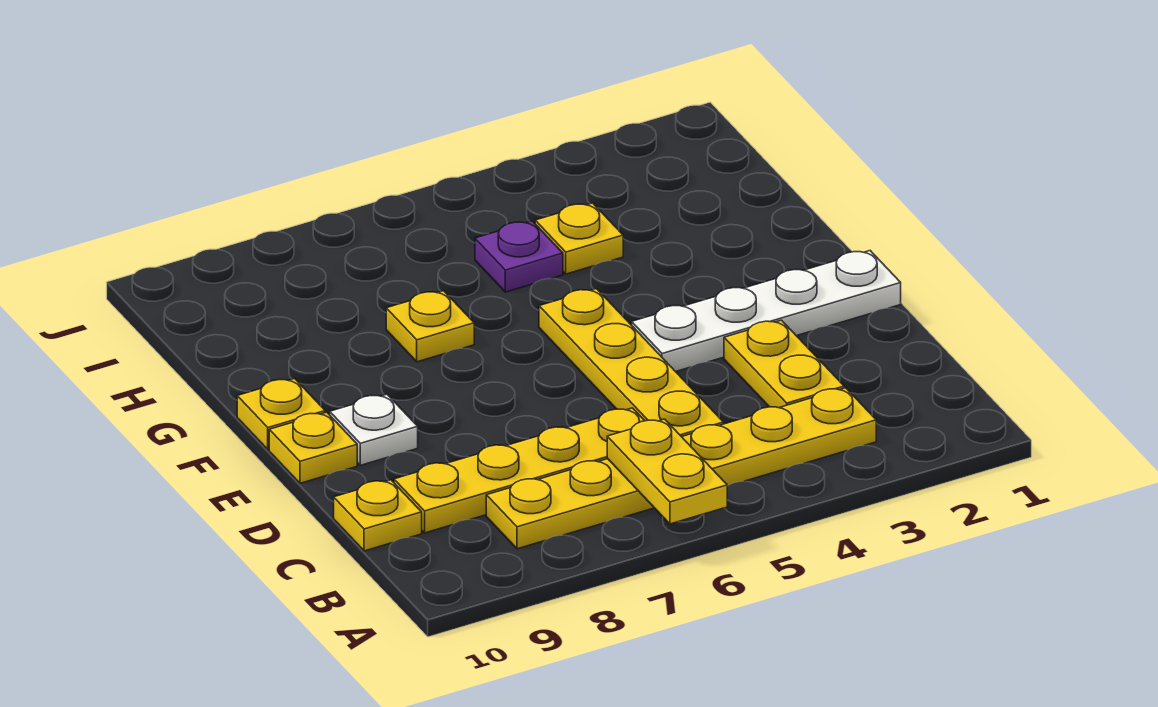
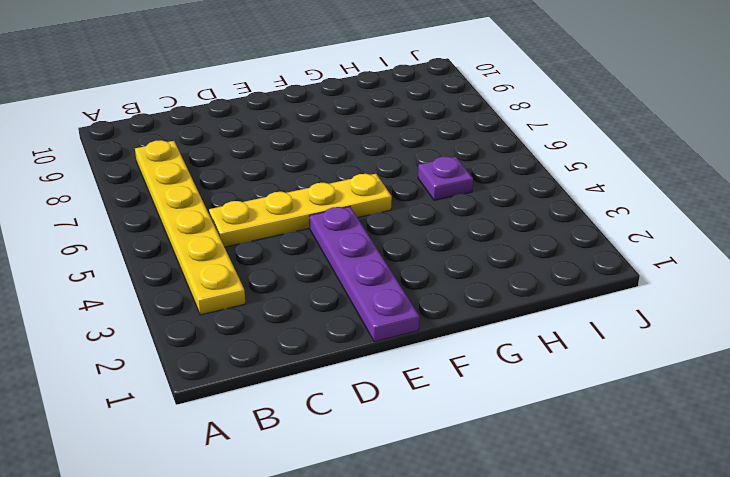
purple plate E1:E4 level 1 -> white plate E1:E4 level 1
none -> yellow plate C3:D3 level 1
none -> yellow plate C6:C9 level 1
none -> yellow plate C10 level 1

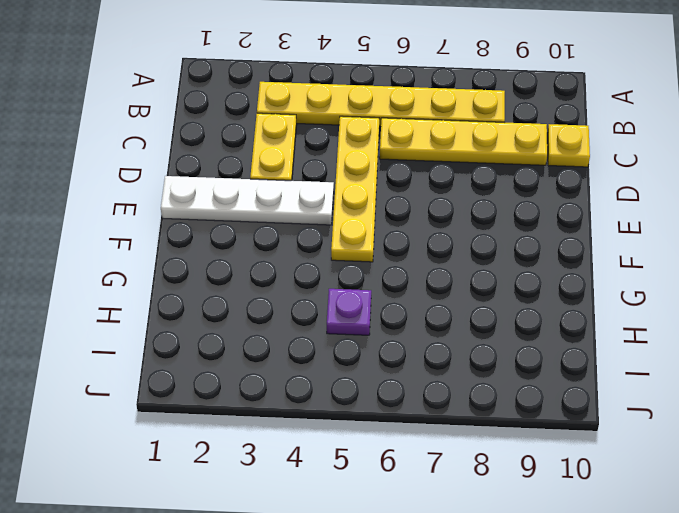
none -> white plate E9 level 1
none -> yellow plate E10 level 1
none -> yellow plate F10 level 1

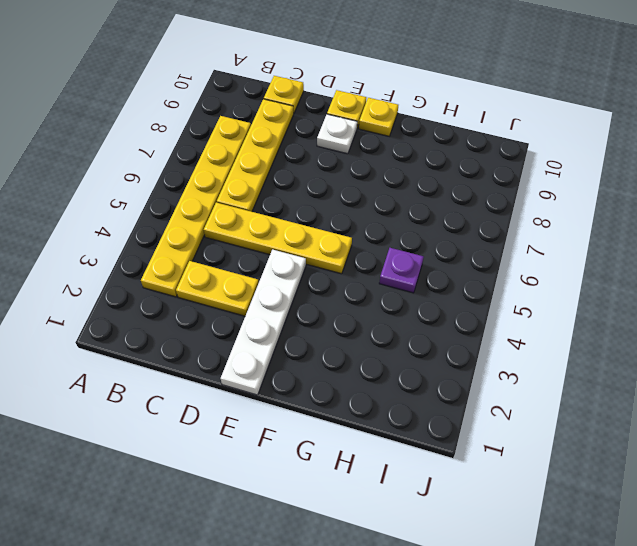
none -> yellow plate G7 level 1
none -> yellow plate H4 level 1
none -> yellow plate A6:B6 level 2

